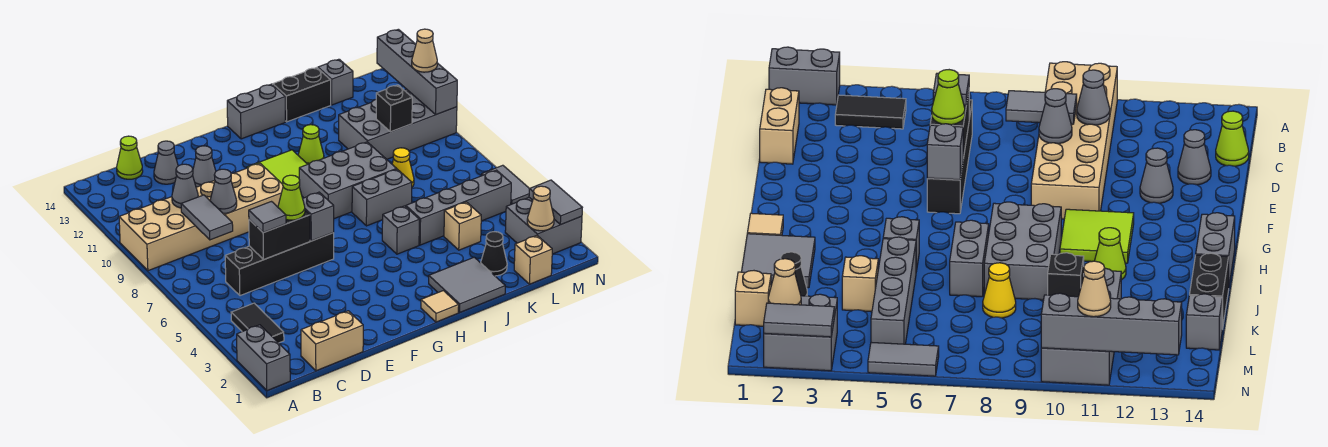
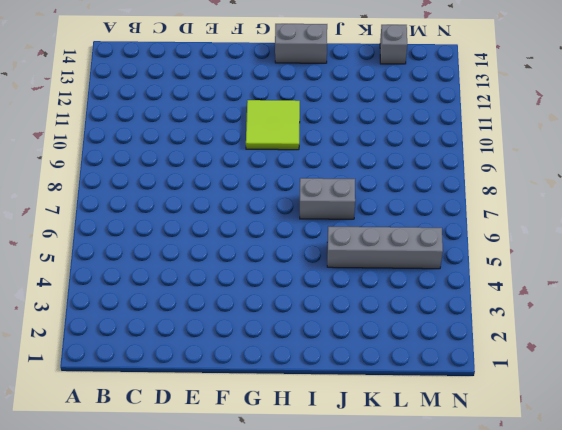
none -> grey brick A1:A2 level 1
none -> tan brick A9:F10 level 1
none -> black tile B3:B4 level 1
none -> tan brick C1:D1 level 1

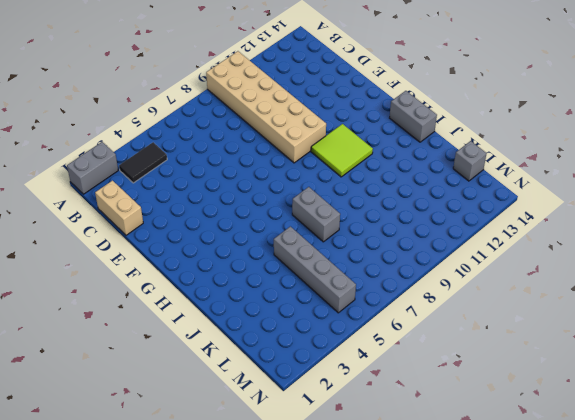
none -> black brick C6:F6 level 1
none -> lime cone C14 level 1
none -> grey cone D13 level 1
none -> grey cone E12 level 1

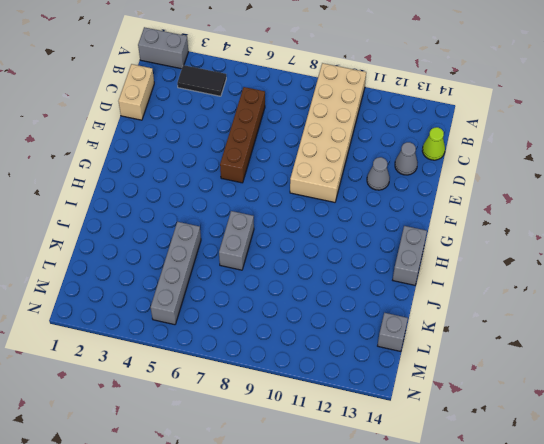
brown brick C6:F6 level 1 -> black brick C6:F6 level 1
none -> lime tile G10:H11 level 1
none -> tan tile H1 level 1
none -> grey brick H8:J9 level 1
none -> grey tile I1:J2 level 1

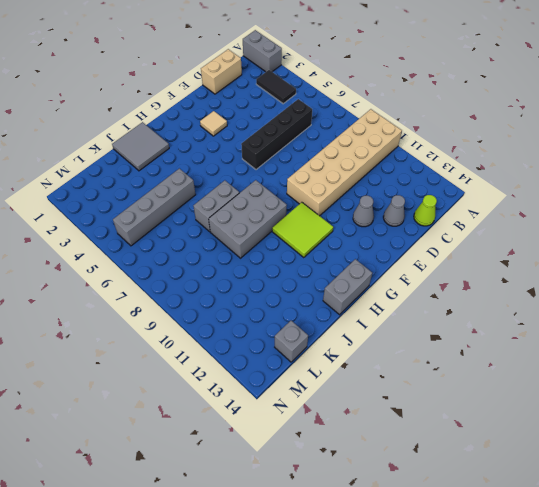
tan tile F3 level 1 -> tan tile H1 level 1
none -> grey brick I5 level 1
none -> lime cone I11 level 1
none -> black brick J14:K14 level 1
none -> black cone K2 level 1

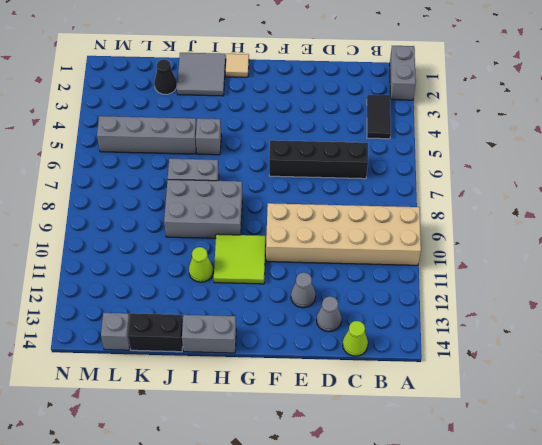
none -> tan brick C1:D1 level 1
none -> tan brick K4 level 1
none -> yellow cone K8 level 1
none -> grey brick K10:N11 level 1

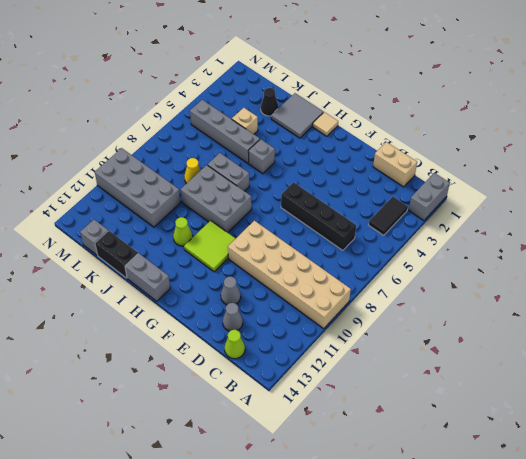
none -> tan brick L1 level 1
none -> grey brick M2:N3 level 1
none -> grey tile N5:N6 level 1
none -> grey tile C8:C9 level 2

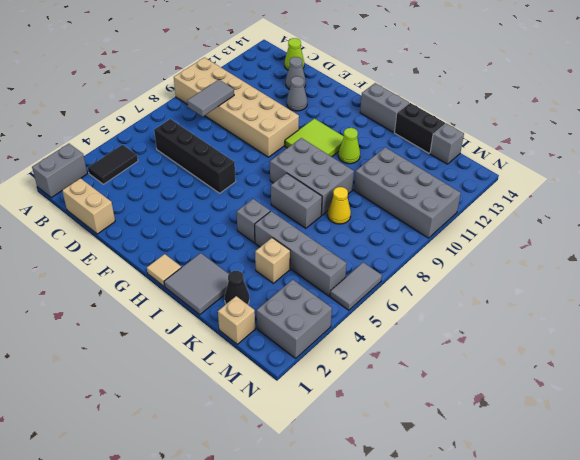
none -> grey cone C10 level 2
none -> black brick D6:E6 level 2
none -> grey cone D9 level 2
none -> grey brick F6 level 2

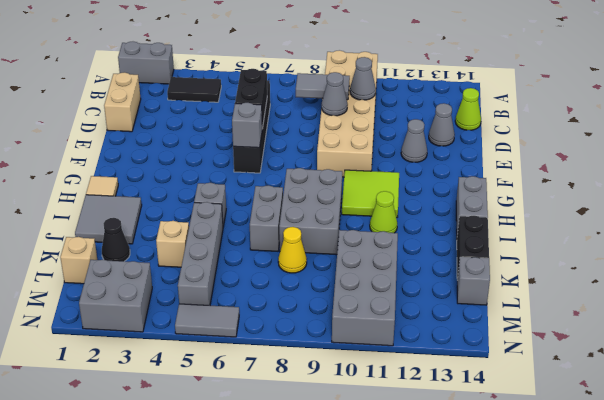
none -> black brick L10 level 2
none -> tan cone M2 level 2
none -> grey tile N2:N3 level 2
none -> grey brick N10:N13 level 2

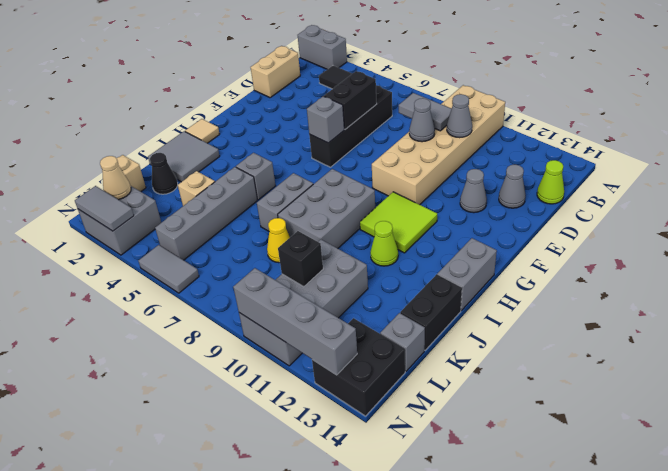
black brick M13:N14 level 1 -> none
none -> grey tile D6 level 3
none -> lime cone E6 level 3
none -> tan cone N11 level 3

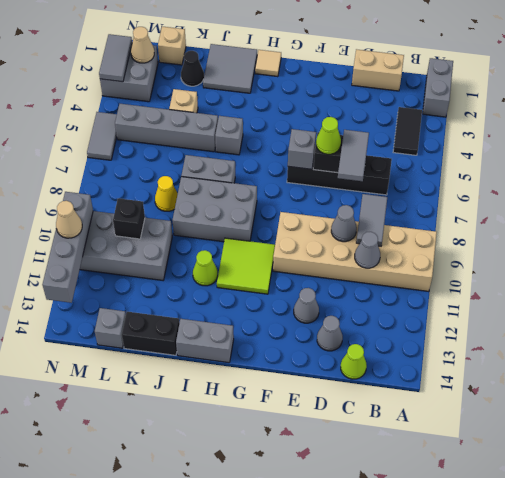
grey tile D6:D7 level 3 -> grey tile D6 level 3

